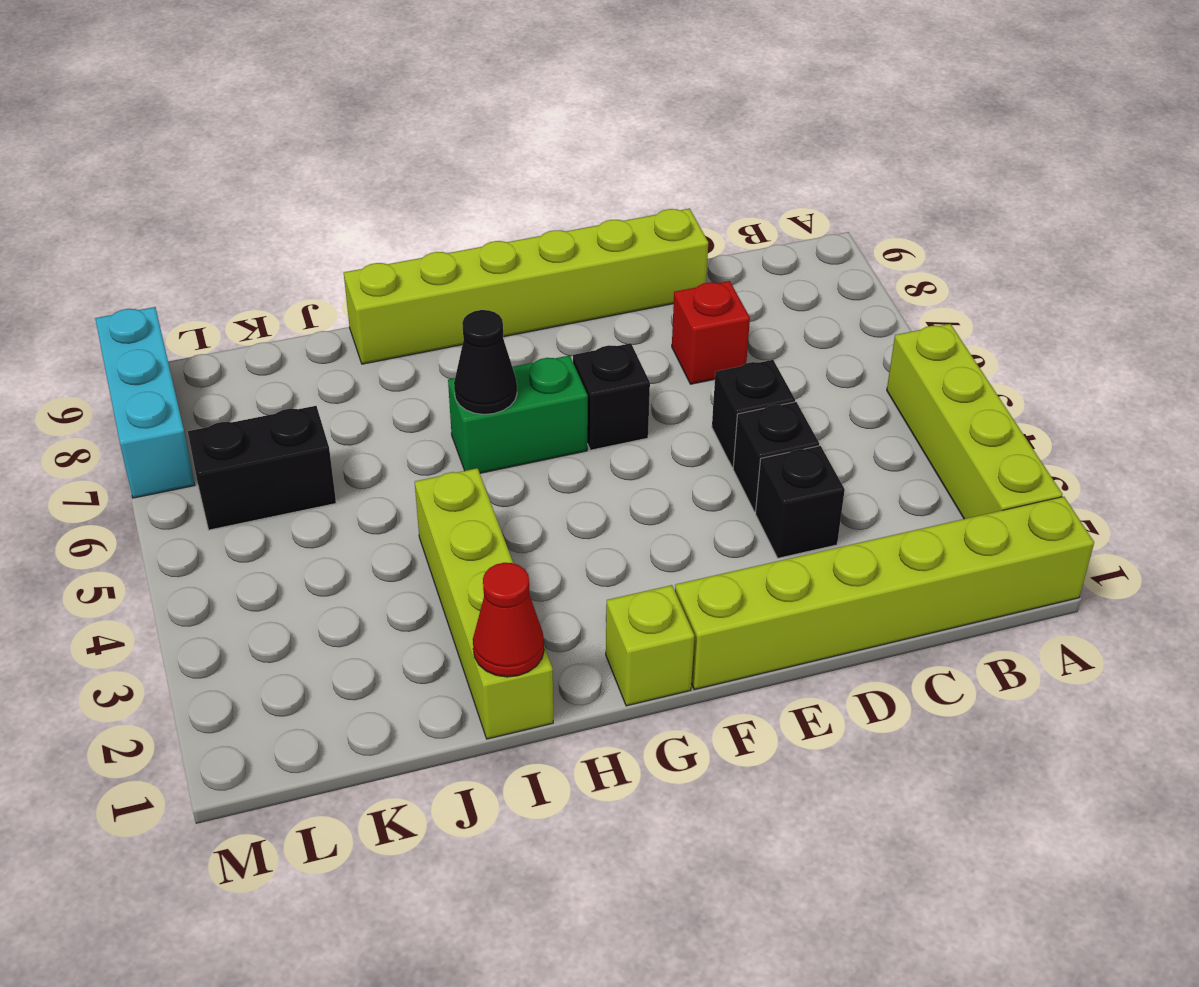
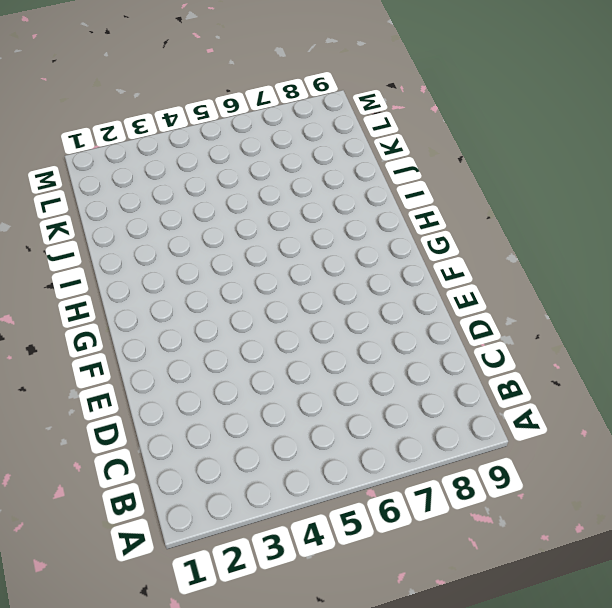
none -> lime brick A1:F1 level 1
none -> lime brick A2:A5 level 1
none -> black brick D3 level 1

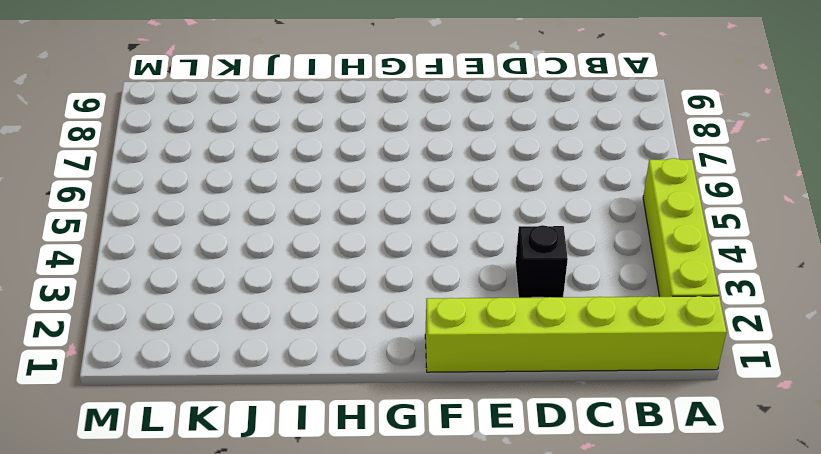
none -> black brick D4 level 1
none -> black brick D5 level 1
none -> red brick D7 level 1

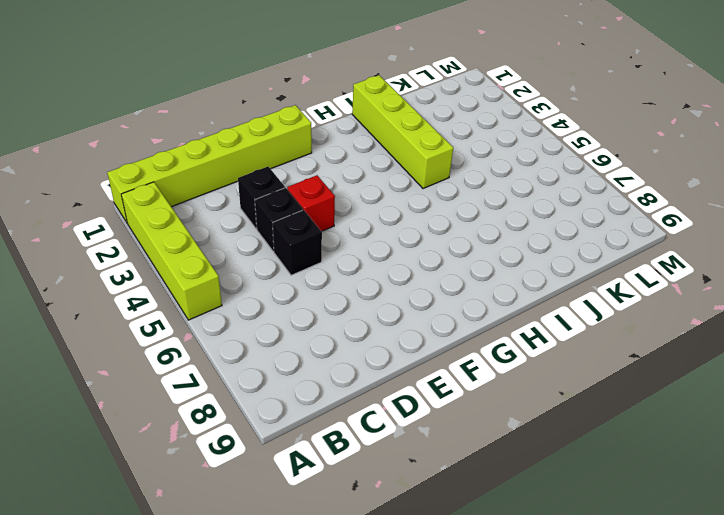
red brick E4 level 1 -> red brick D7 level 1
none -> lime brick D9:I9 level 1
none -> black brick F6 level 1
none -> lime brick G1 level 1

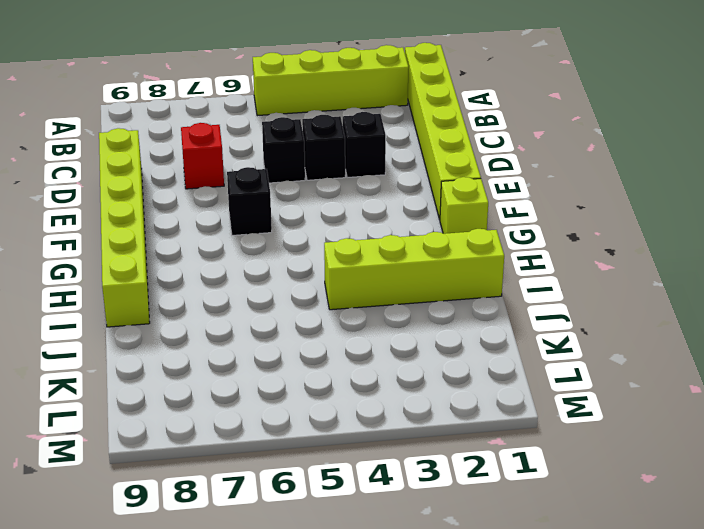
none -> green brick G6:H6 level 1
none -> black brick K6:L6 level 1
none -> cyan brick M7:M9 level 1

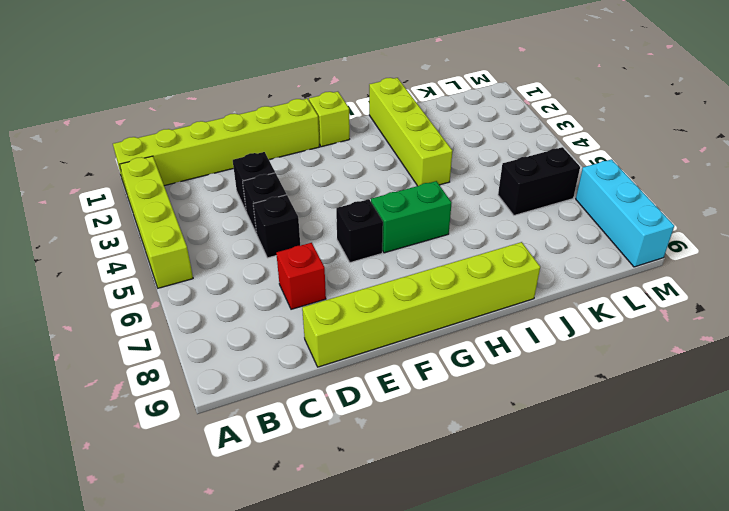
none -> black cone H6 level 2
none -> red cone I1 level 2

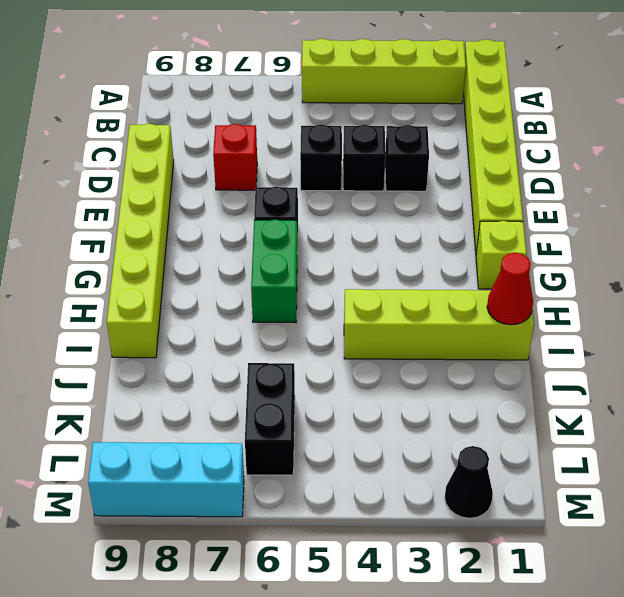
black cone M2 level 1 -> black cone H6 level 2

